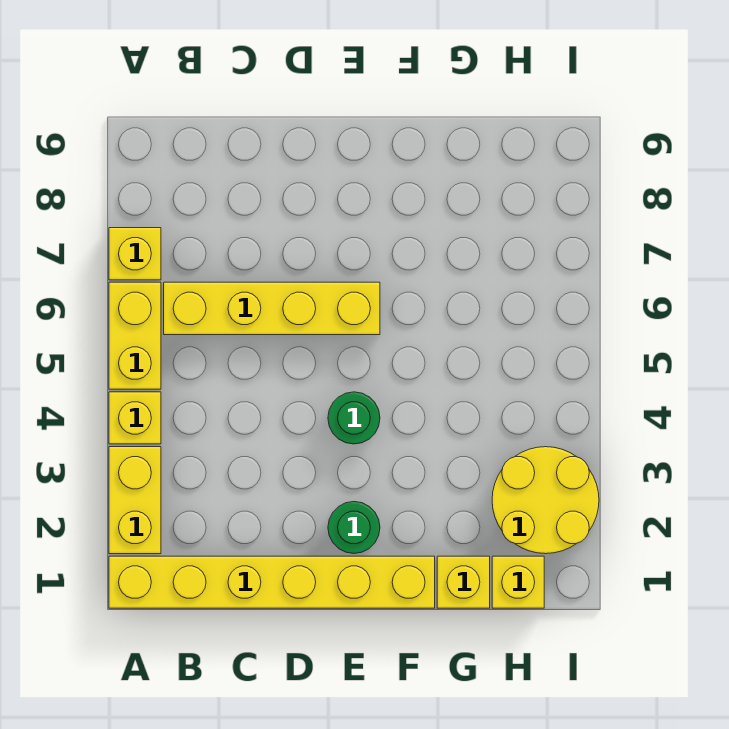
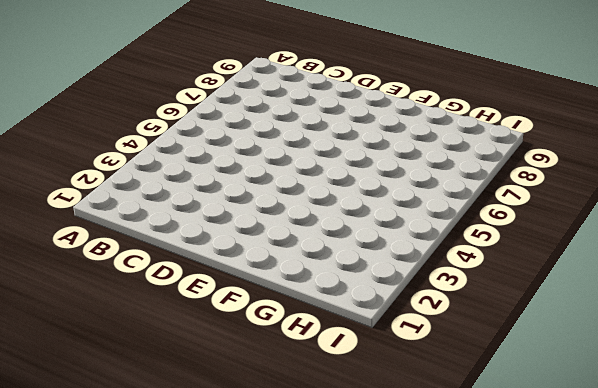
none -> yellow brick A1:F1 level 1
none -> yellow brick A2:A3 level 1

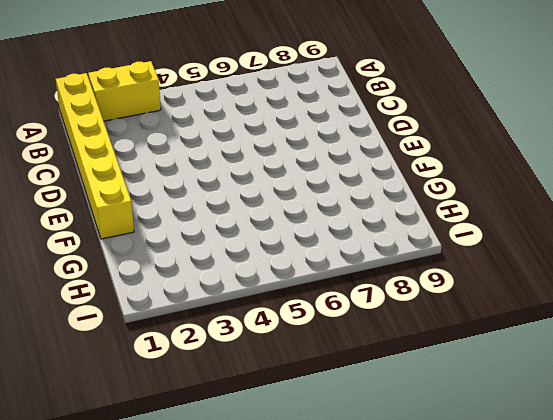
none -> yellow brick A4 level 1
none -> yellow brick A5:A6 level 1

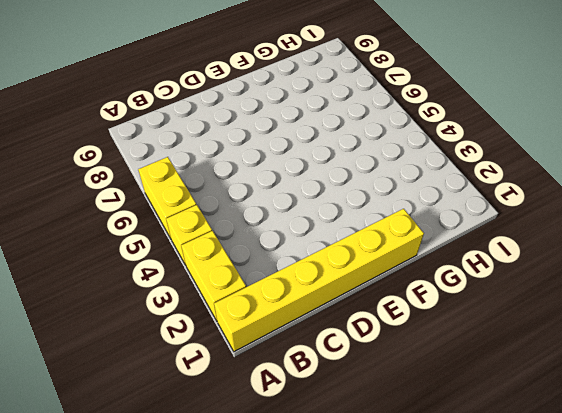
none -> yellow brick A7 level 1
none -> yellow brick B6:E6 level 1

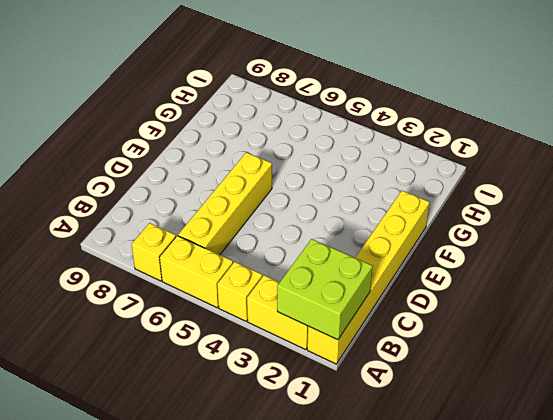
lime brick A1:B2 level 2 -> none
none -> green round brick E2 level 1
none -> green round brick E4 level 1

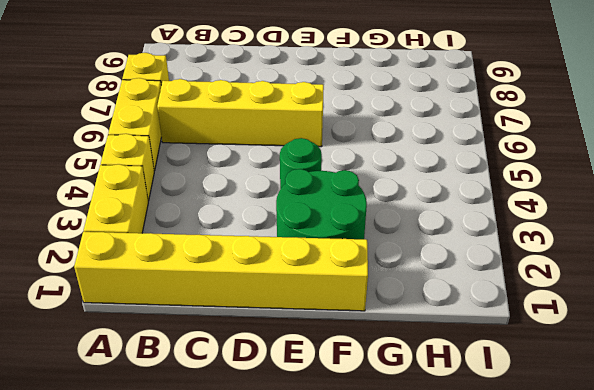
green round brick E2:F3 level 1 -> green round brick E2 level 1
none -> yellow brick G1 level 1
none -> yellow brick H1 level 1

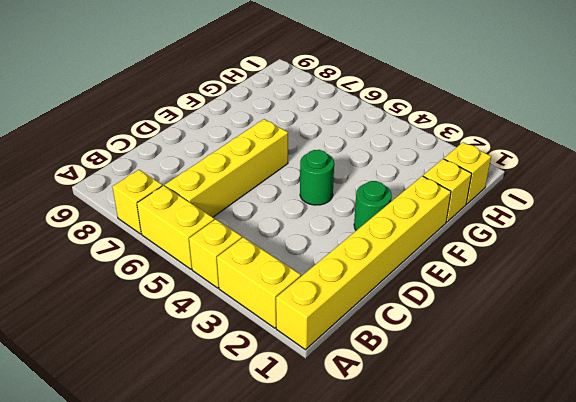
none -> yellow round brick H2:I3 level 1

